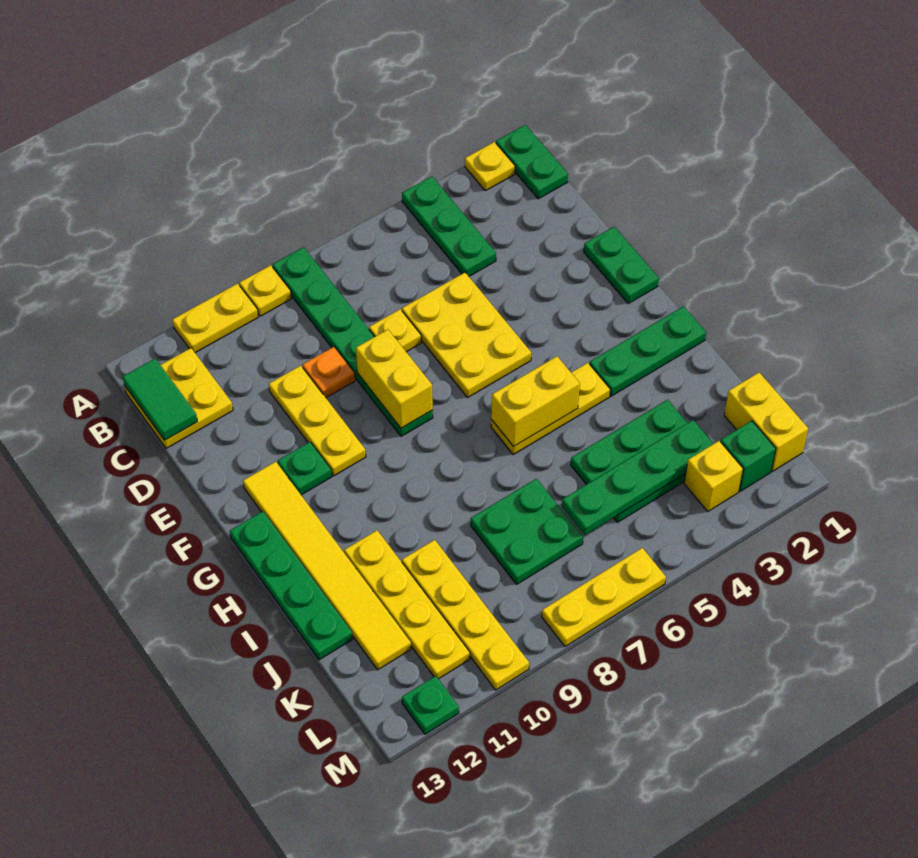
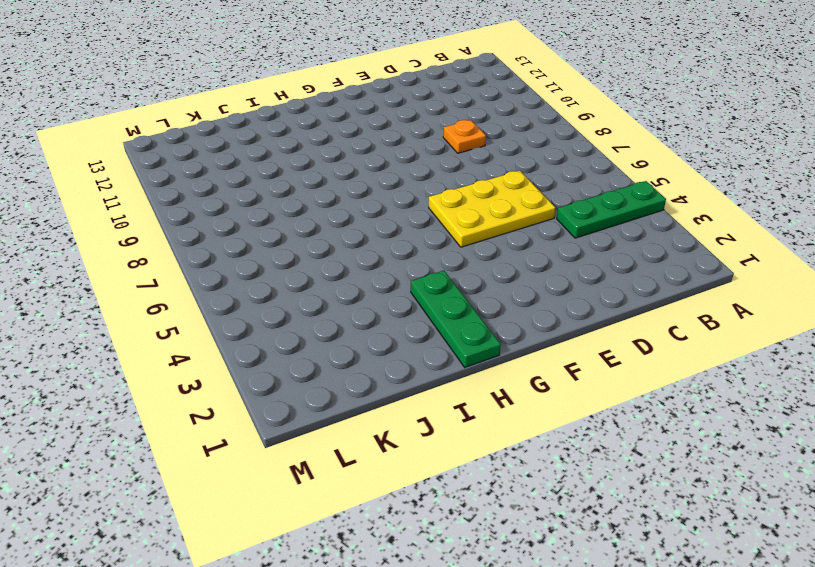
none -> green plate A1:B1 level 1
none -> yellow plate A2 level 1
none -> green plate A8:F8 level 1
none -> yellow plate A9 level 1

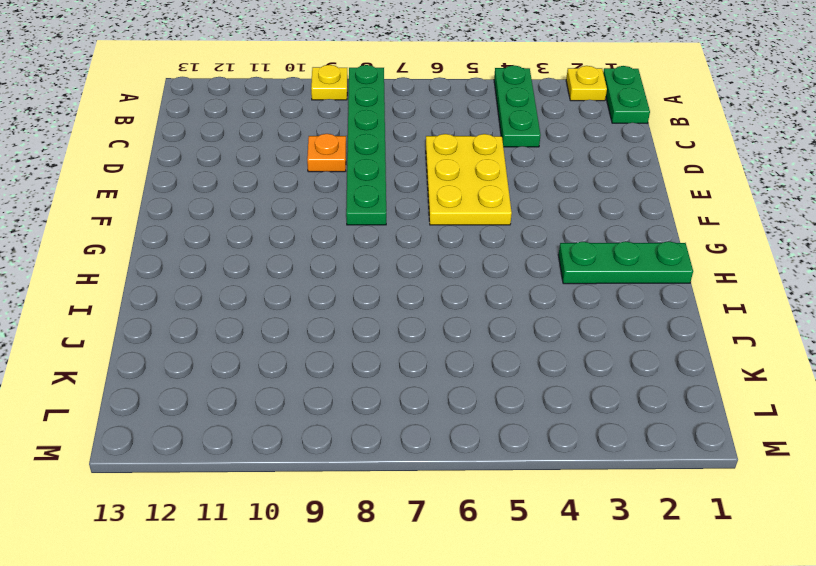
none -> yellow plate A10:A11 level 1
none -> yellow plate B12:C13 level 1
none -> yellow plate D7 level 1
none -> yellow plate D10:F10 level 1

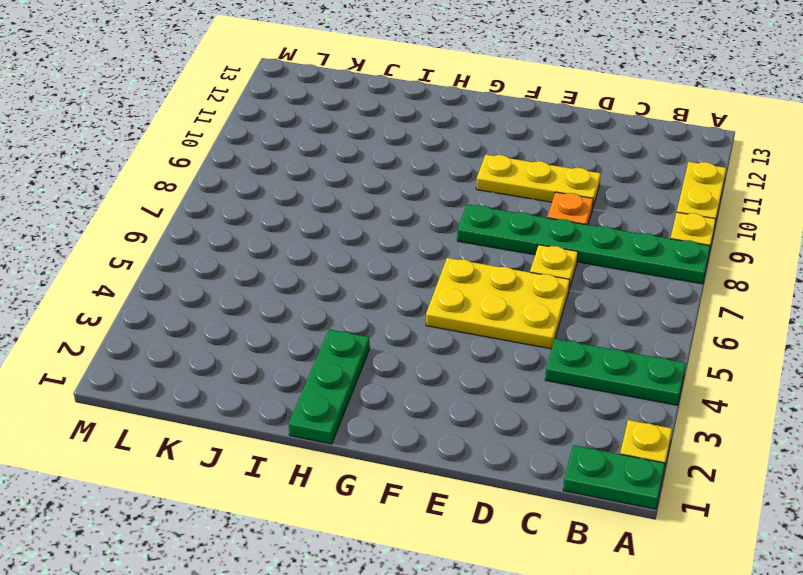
none -> yellow plate B12:C13 level 1
none -> green plate E1:F1 level 1
none -> green plate F11 level 1
none -> yellow tile F12:K12 level 1

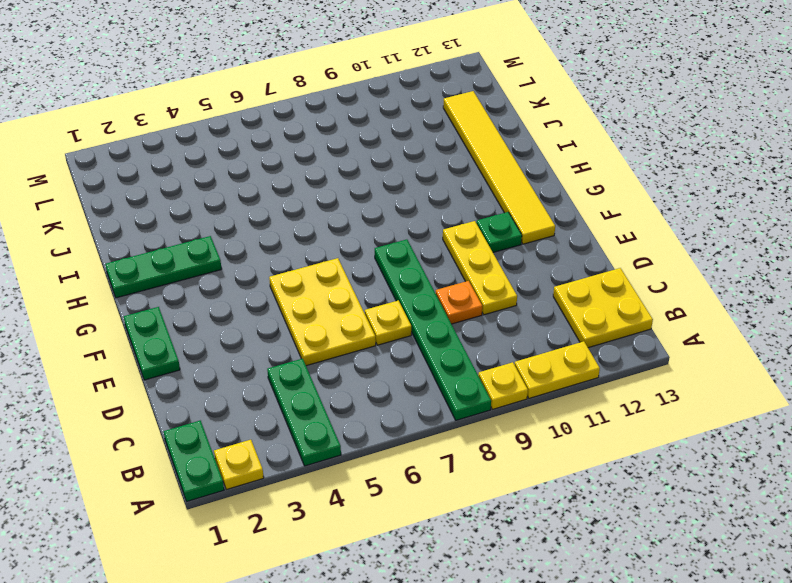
none -> green plate G13:J13 level 1
none -> yellow plate H4:H6 level 1
none -> yellow plate I11:L11 level 1
none -> green plate J3:K5 level 1

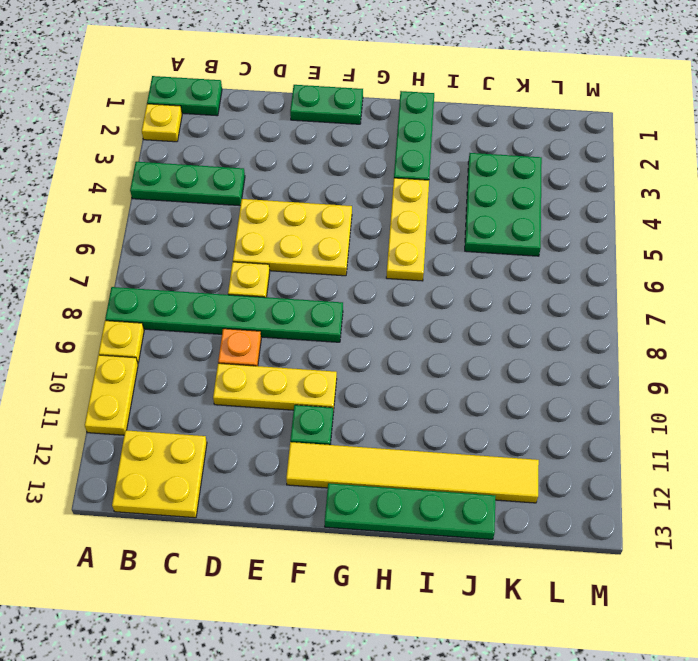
none -> yellow plate I11:L11 level 1
none -> green plate J7:K8 level 1
none -> yellow plate J10:M10 level 1
none -> yellow brick K1:L1 level 1

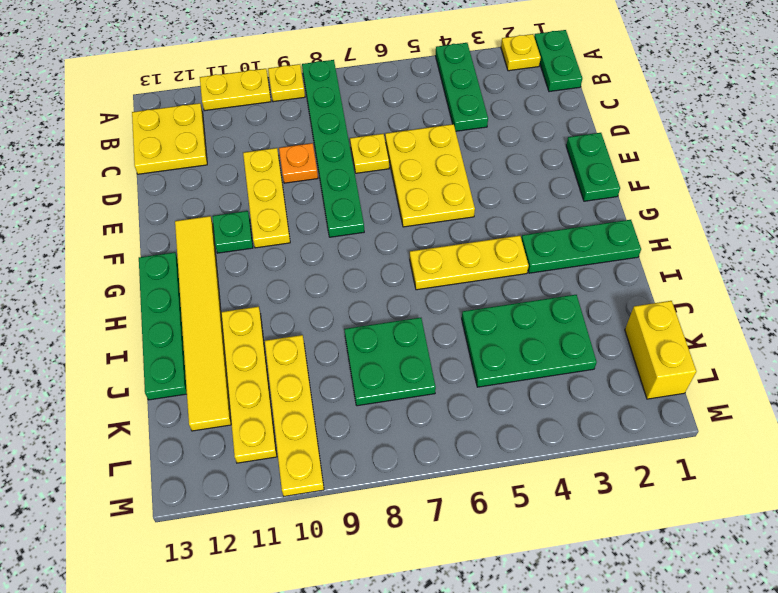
none -> green brick L2 level 1
none -> yellow brick L3 level 1
none -> yellow plate M6:M8 level 1
none -> green plate M12 level 1

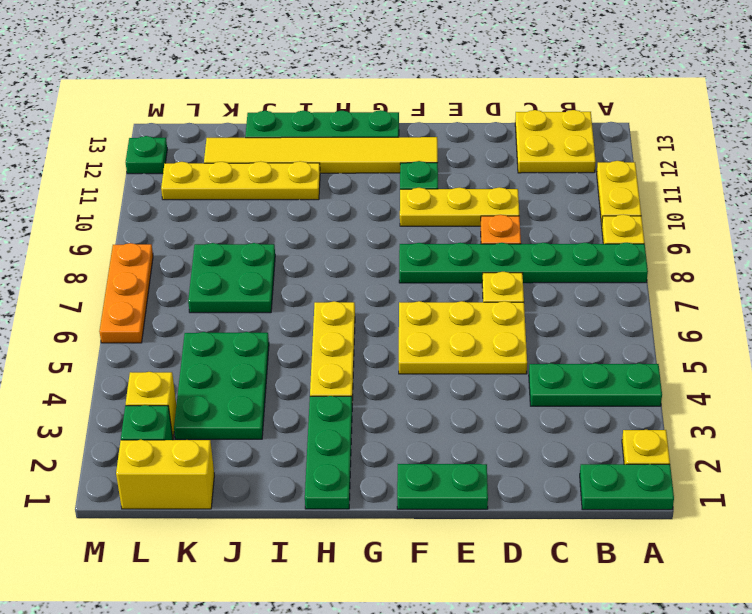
orange plate M6:M8 level 1 -> yellow plate M6:M8 level 1
none -> yellow plate J10:M10 level 1
none -> green tile B13:C13 level 2
none -> yellow brick E8:F8 level 2
none -> yellow brick H5:H6 level 2

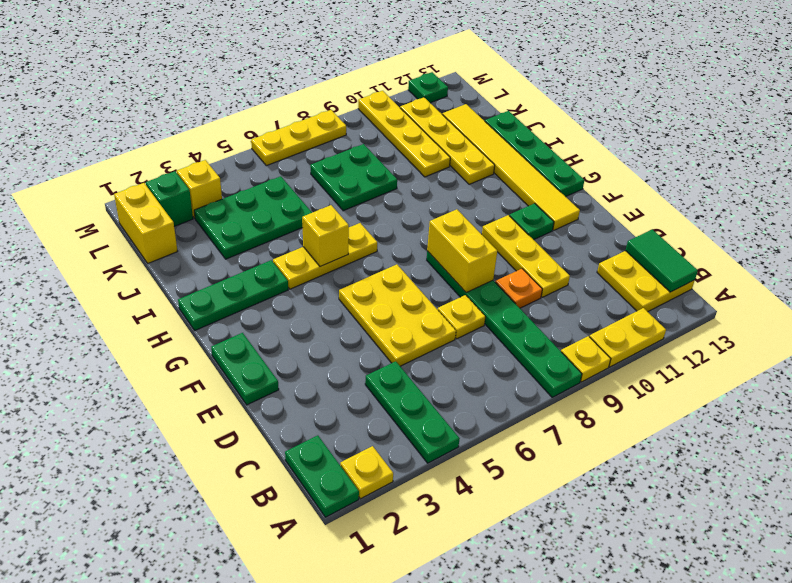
yellow brick H5 level 2 -> yellow brick H5:H6 level 2
none -> green plate K3:K6 level 2

